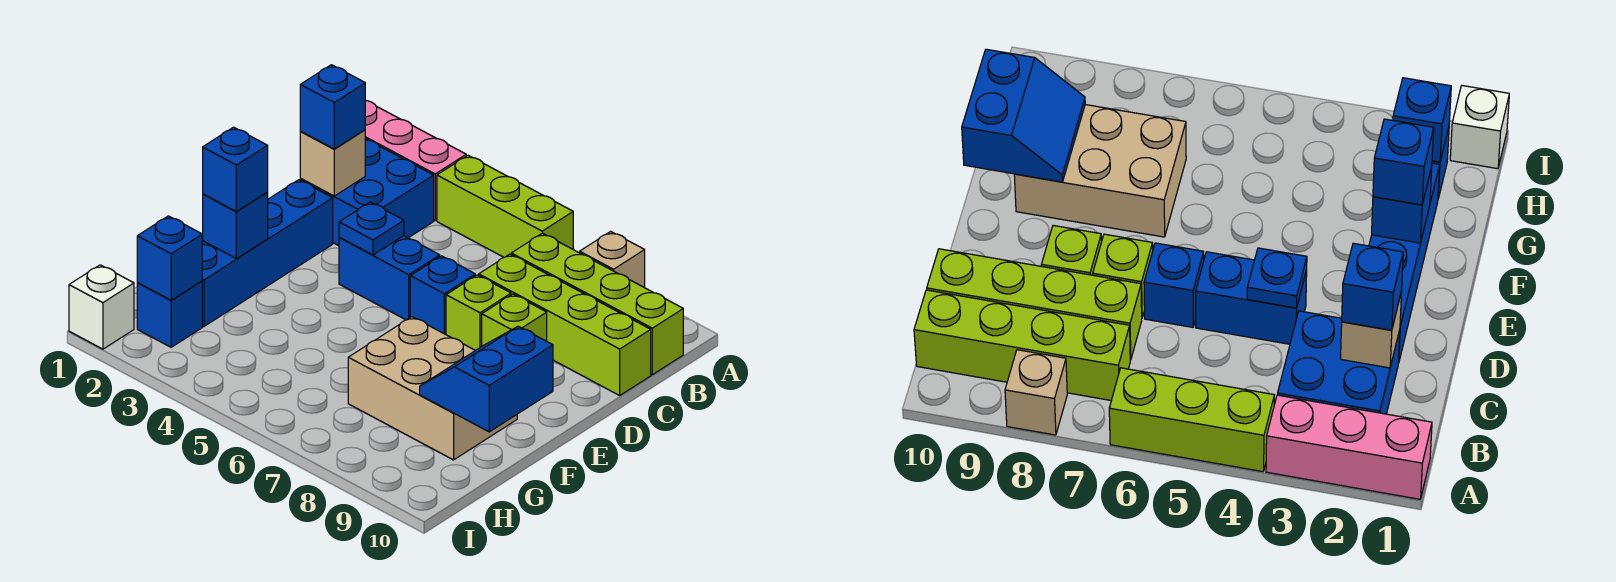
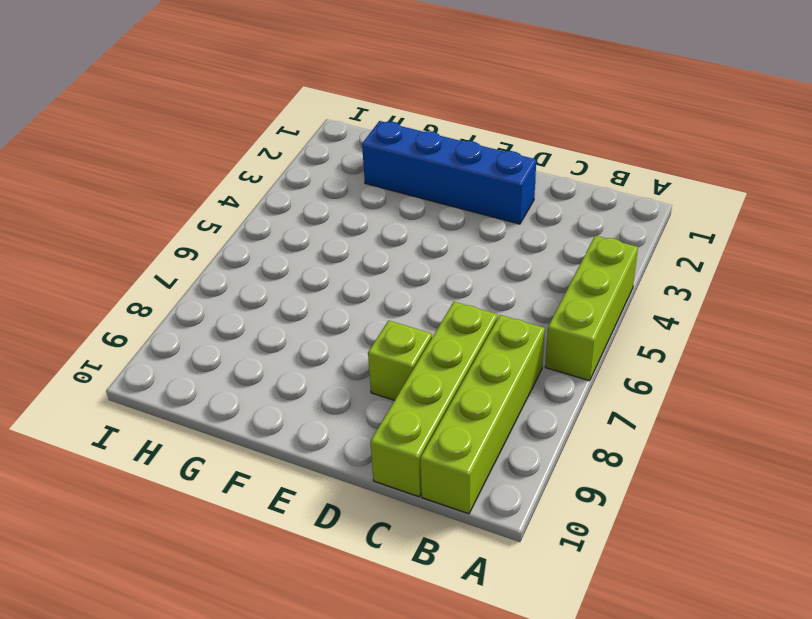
none -> pink brick A1:A3 level 1
none -> tan brick A8 level 1
none -> blue brick B2:C3 level 1

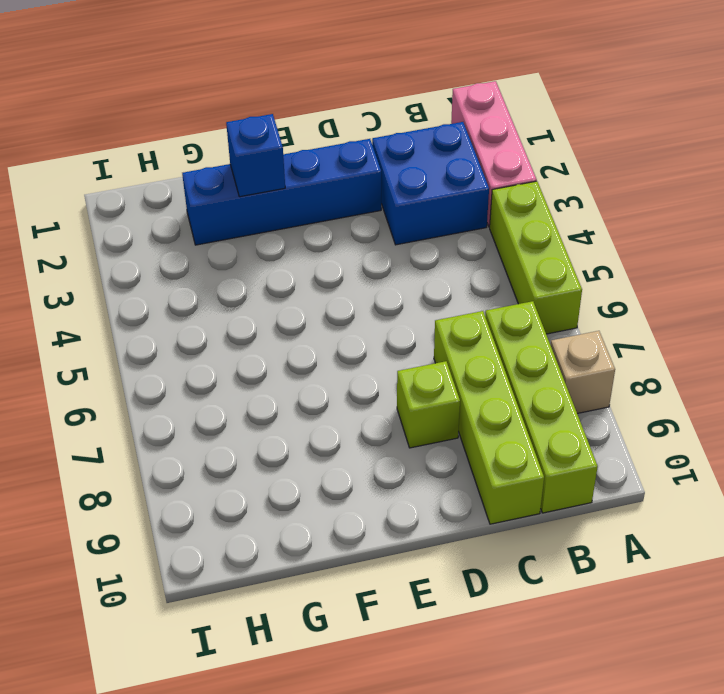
none -> blue brick D4:D5 level 1
none -> blue brick D6 level 1
none -> lime brick D7 level 1

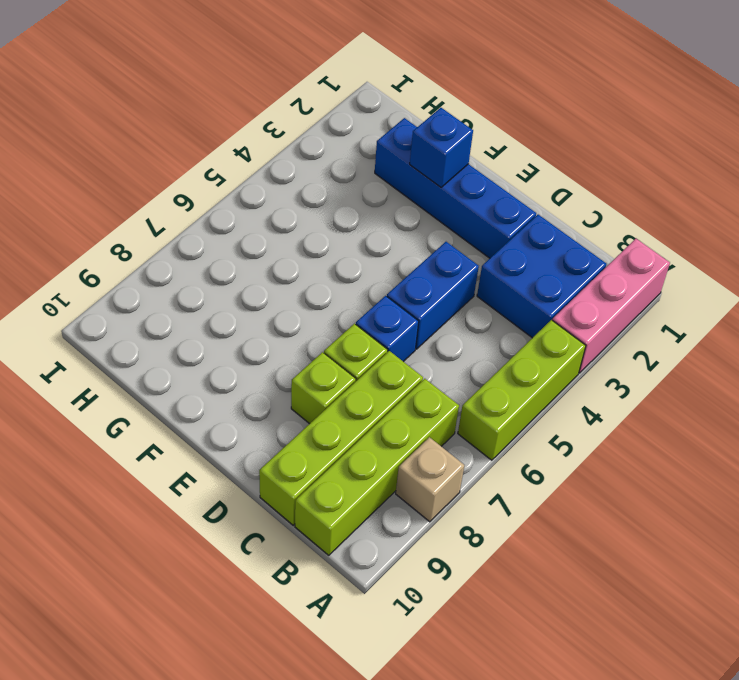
none -> tan brick F7:G9 level 1
none -> blue brick H2 level 1
none -> white brick I1 level 1

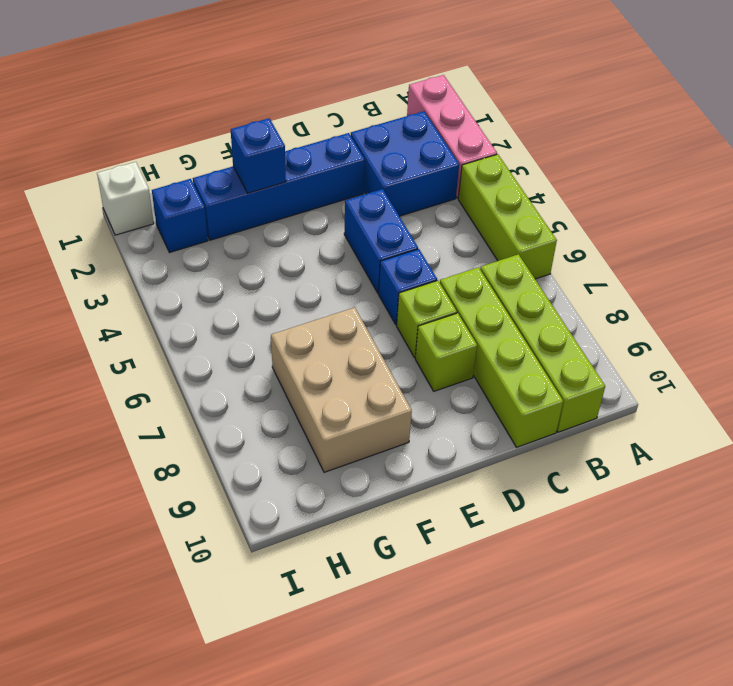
none -> tan brick A8 level 1
none -> tan brick C2 level 2
none -> blue plate D4 level 2

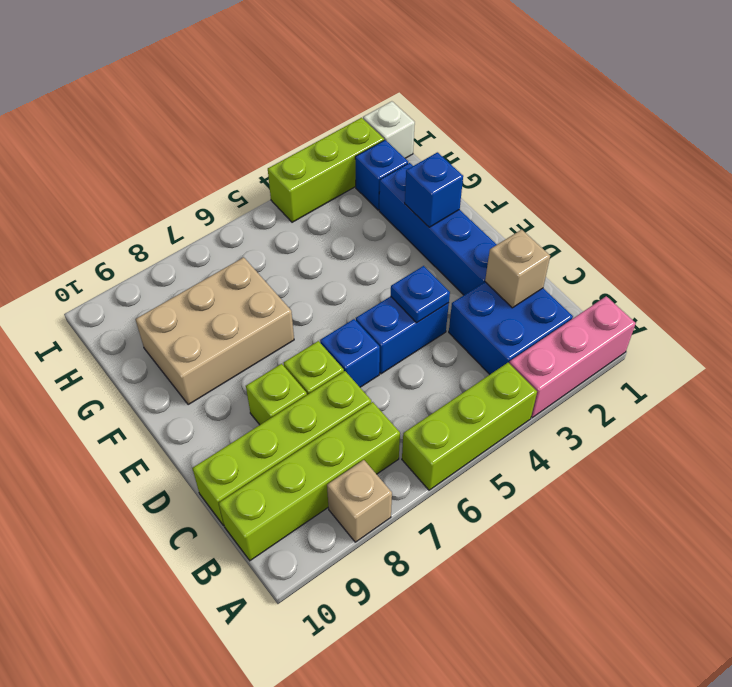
lime brick I2:I4 level 1 -> none
none -> blue slope F9:G10 level 2 top 10
none -> blue brick H2 level 2
none -> blue brick C2 level 3

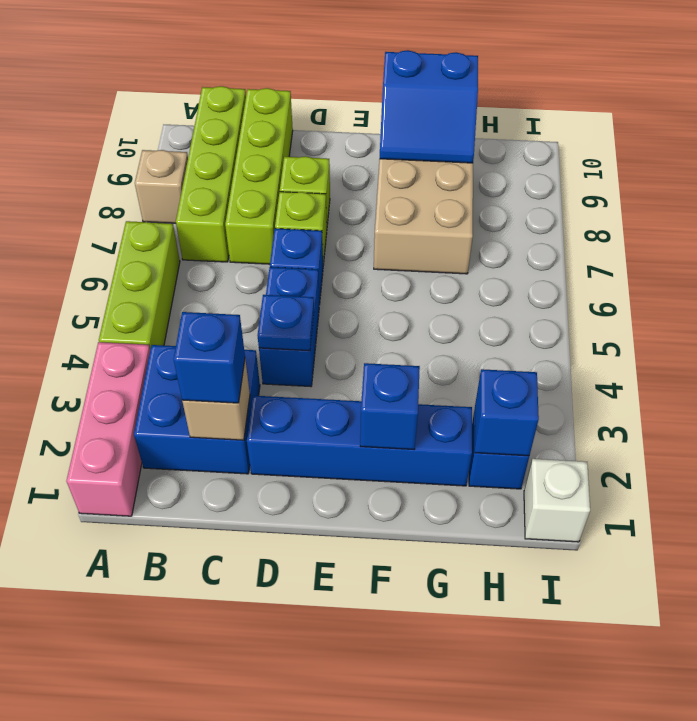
none -> blue brick F2 level 3

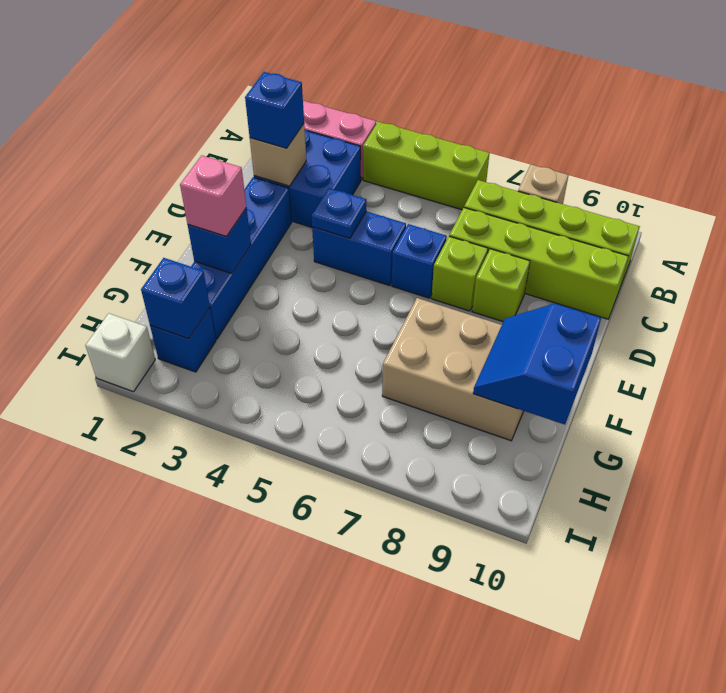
pink brick F2 level 3 -> blue brick F2 level 3

